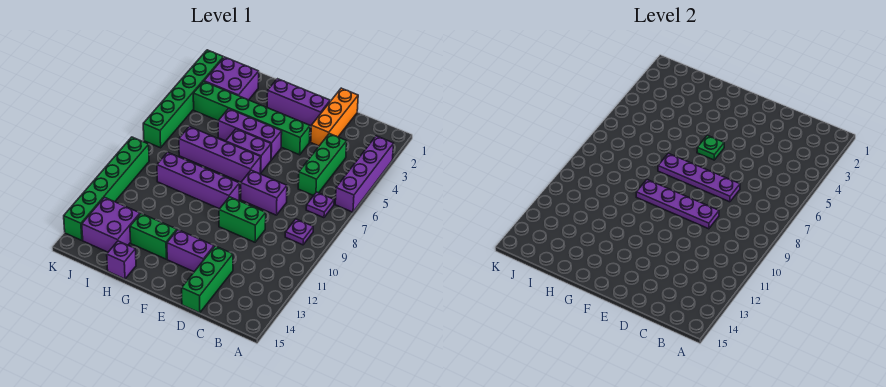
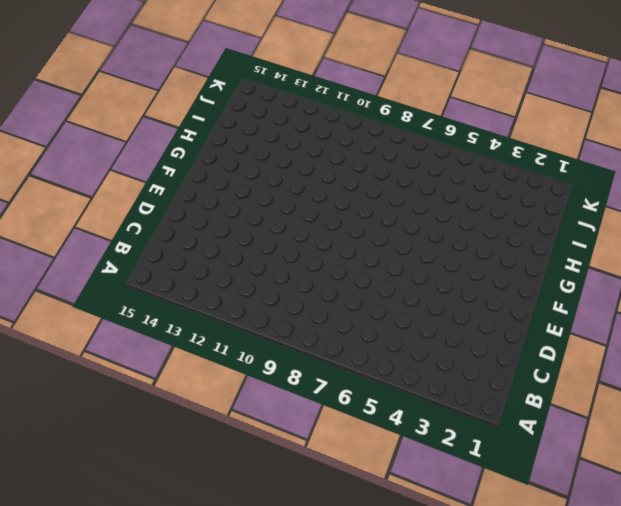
none -> purple brick A3:A6 level 1
none -> purple plate B7 level 1
none -> purple plate B9 level 1

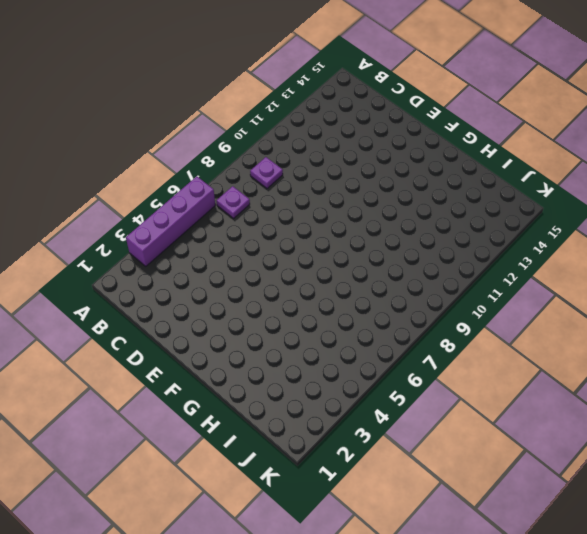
none -> green brick C4:C6 level 1
none -> orange brick D1:D3 level 1
none -> purple brick D8:E8 level 1

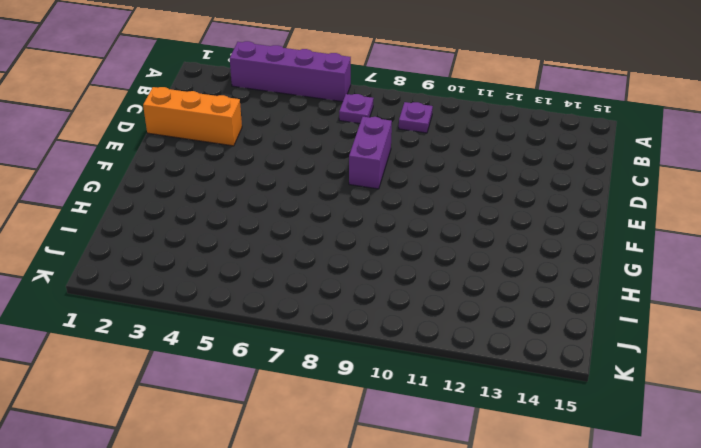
none -> green brick C4:C6 level 1
none -> green brick D10:E10 level 1
none -> green brick D13:D15 level 1

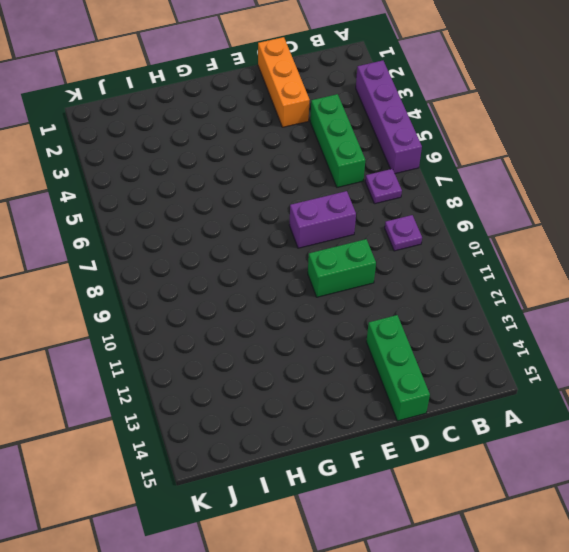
none -> purple brick E2:G2 level 1
none -> green brick E4:J4 level 1
none -> purple brick E13:F13 level 1

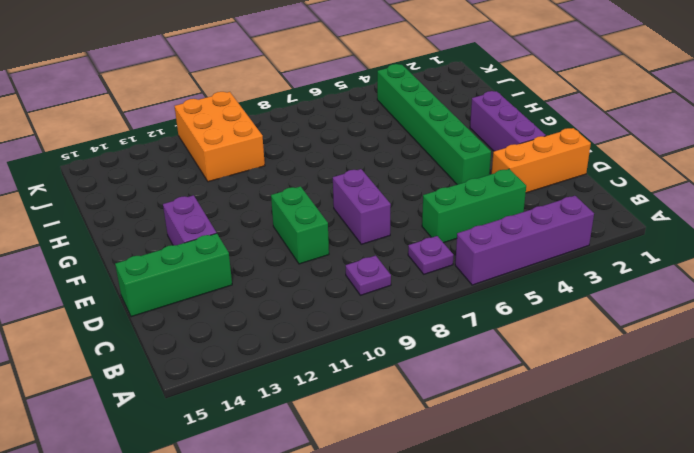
orange brick I10:K11 level 1 -> green brick K9:K14 level 1
none -> purple brick F5:H5 level 1
none -> purple brick F6:G6 level 1
none -> purple brick F7:I7 level 1

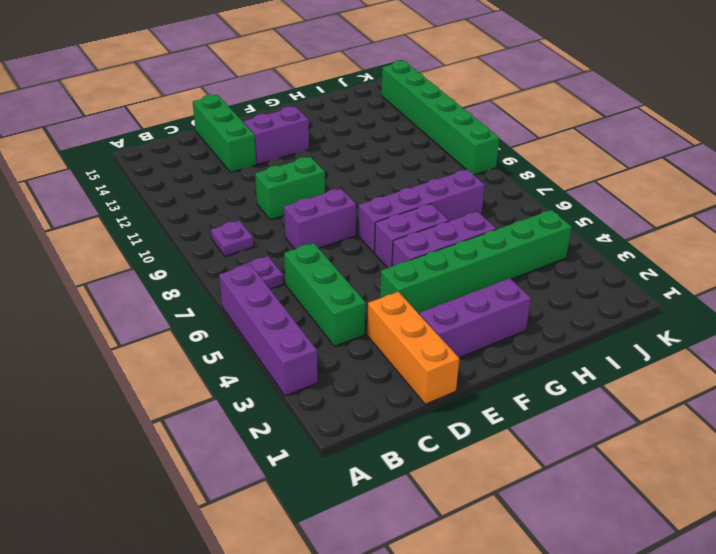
none -> purple brick F9:I9 level 1
none -> green brick G13:H13 level 1
none -> purple brick H15 level 1

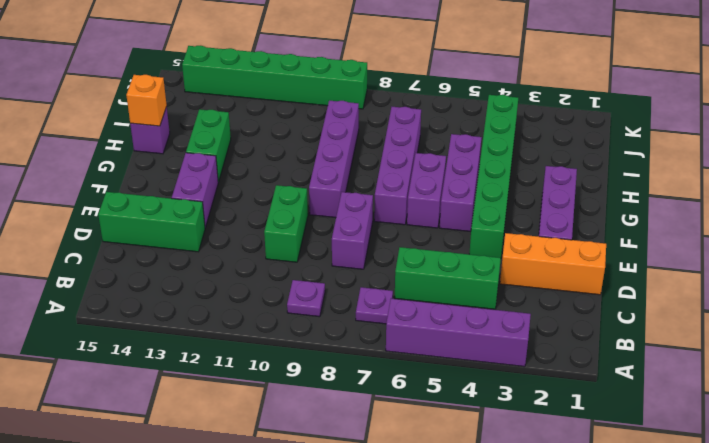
orange brick H15 level 2 -> none
none -> purple brick I2:J3 level 1
none -> purple brick I13:J14 level 1
none -> green brick K2:K7 level 1

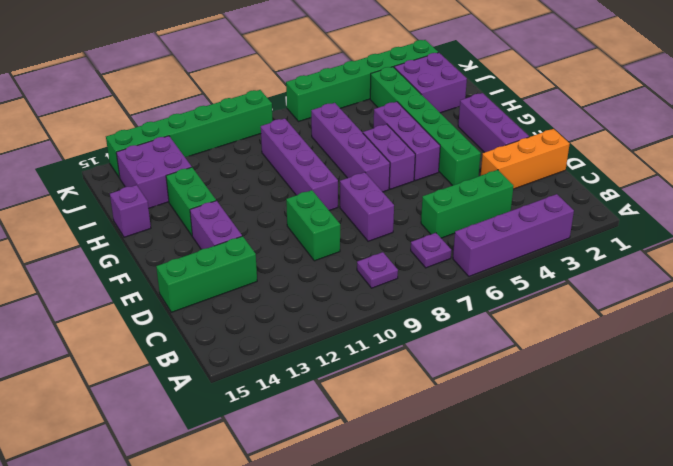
none -> purple plate D7:G7 level 2
none -> purple plate D9:G9 level 2
none -> green plate F5 level 2

